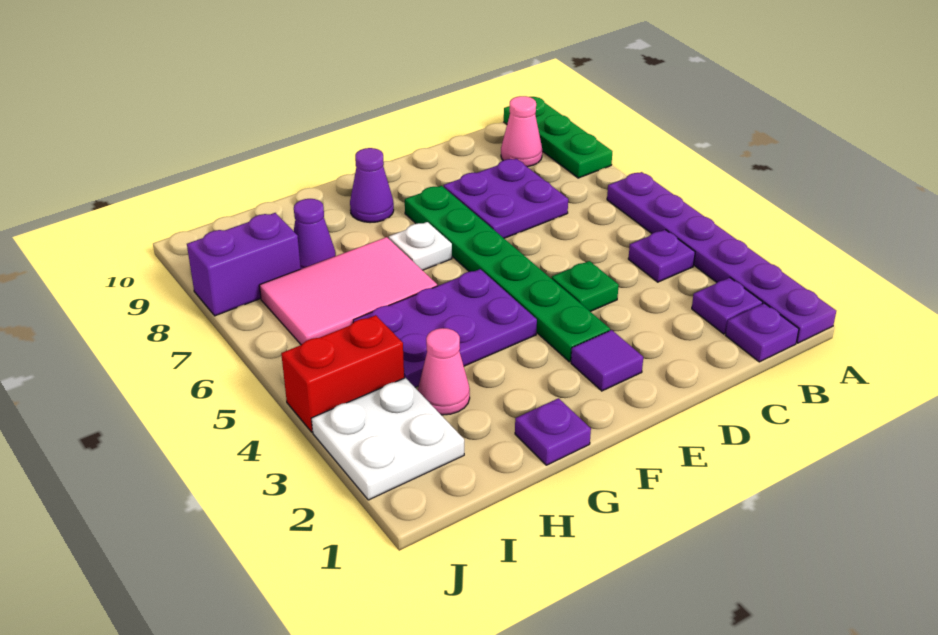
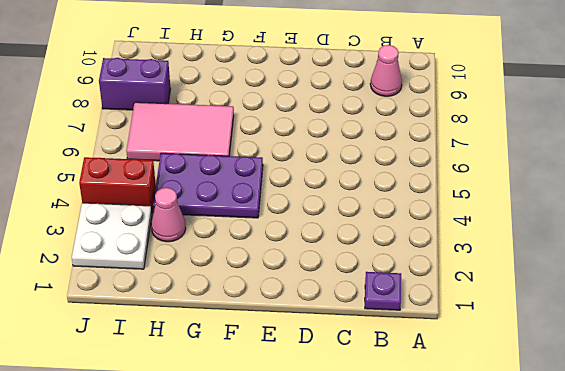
none -> purple plate A1:A6 level 1
none -> green plate A8:A10 level 1
none -> purple plate B2 level 1

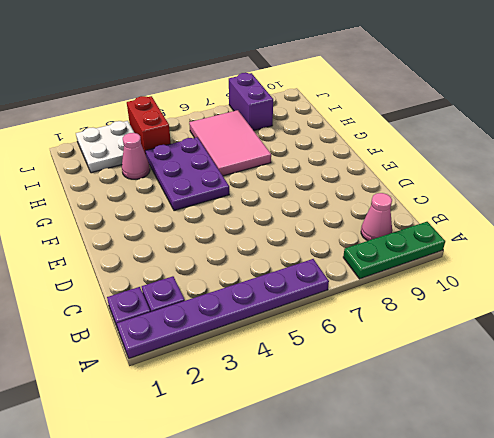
none -> purple plate B4 level 1
none -> purple plate C7:D8 level 1
none -> green plate D4 level 1

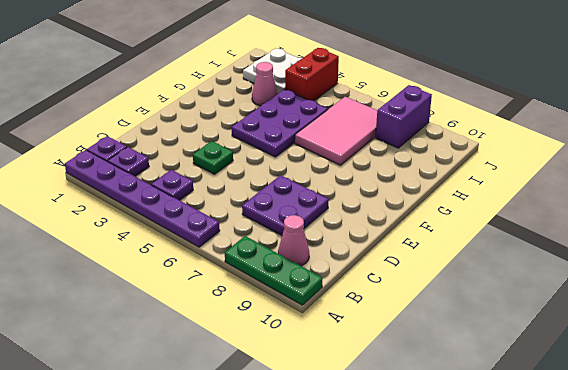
none -> purple tile E2 level 1
none -> green plate E3:E8 level 1
none -> white plate F7 level 1

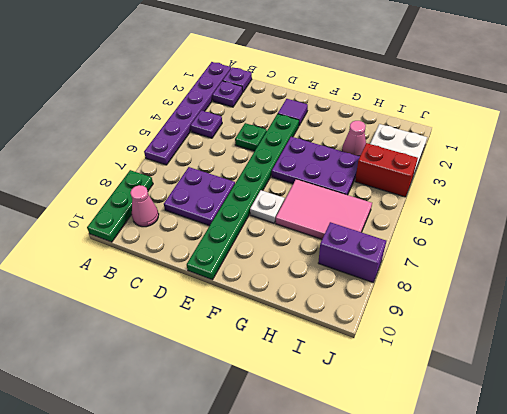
green plate E3:E10 level 1 -> green plate E3:E8 level 1
none -> purple cone F9 level 1
none -> purple plate G1 level 1
none -> purple cone H8 level 1

